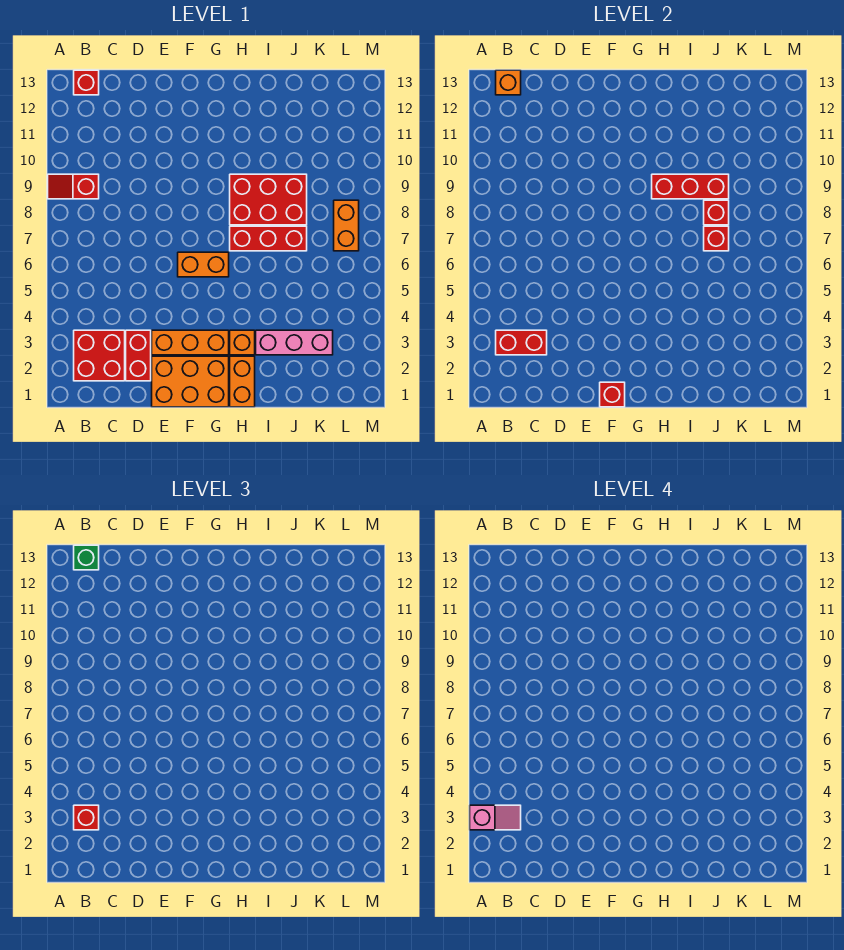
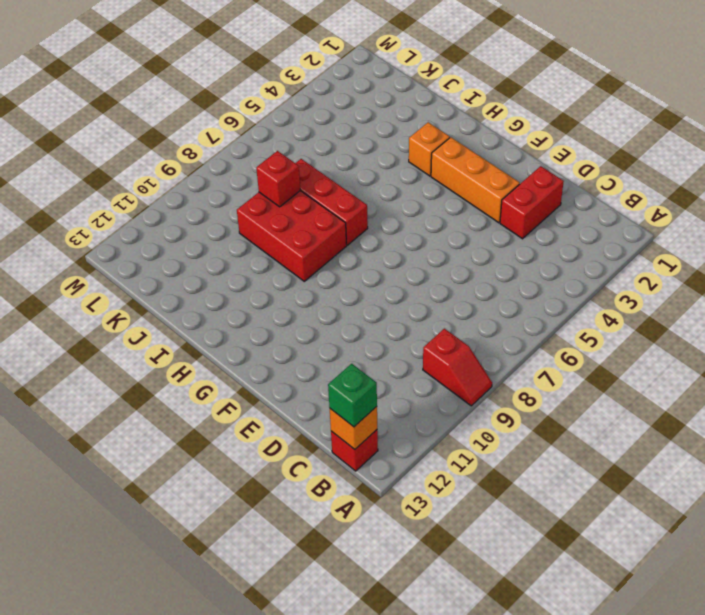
none -> red brick B2:C3 level 1
none -> orange brick E1:G2 level 1
none -> orange brick F6:G6 level 1

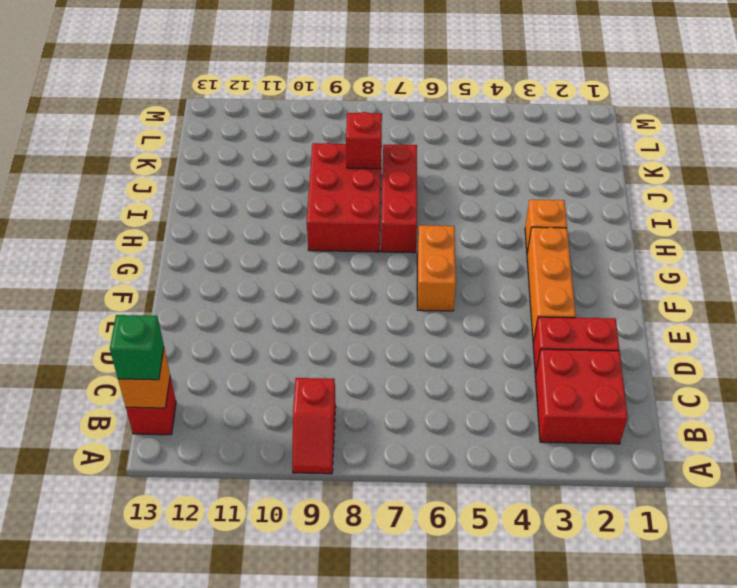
none -> orange brick E1:G2 level 1
none -> orange brick H1:H2 level 1
none -> pink brick I3:K3 level 1

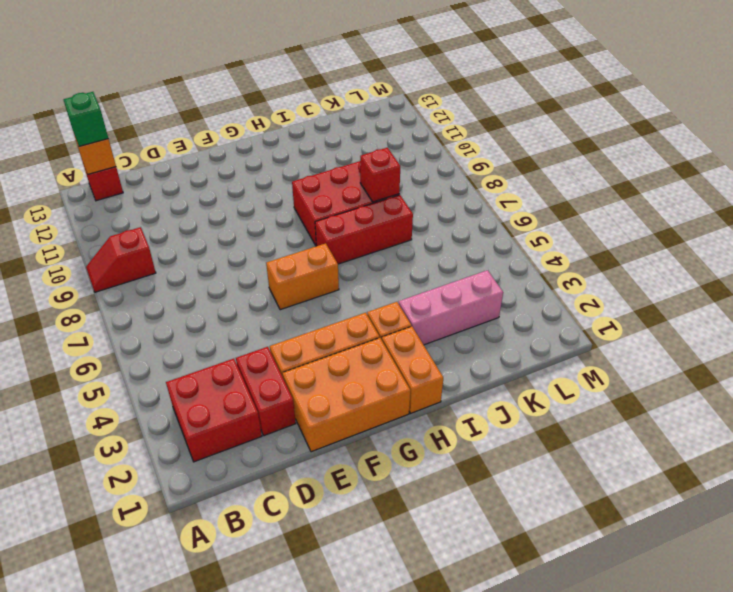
none -> orange brick L7:L8 level 1
none -> red brick B3:C3 level 2
none -> red brick F1 level 2

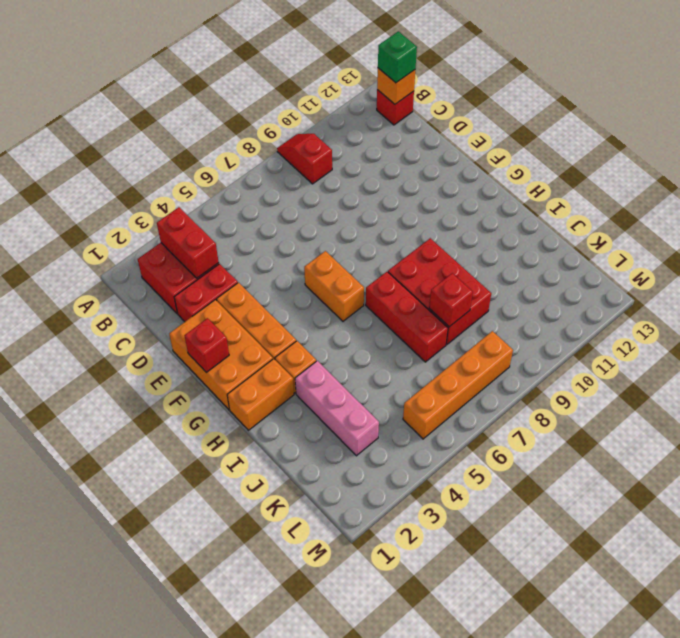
orange brick L5:L8 level 1 -> orange brick L7:L8 level 1
none -> red brick H9:J9 level 2
none -> red brick J7 level 2
none -> red brick B3 level 3

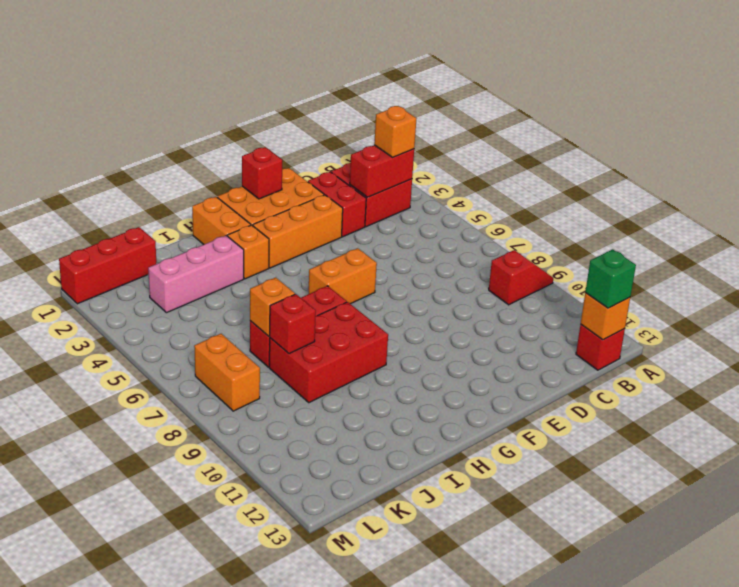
orange brick B3 level 3 -> red brick B3 level 3
orange brick J7 level 2 -> red brick J7 level 2
red brick K1:M1 level 1 -> red brick H9:J9 level 2
none -> pink slope A3:B3 level 4 top A

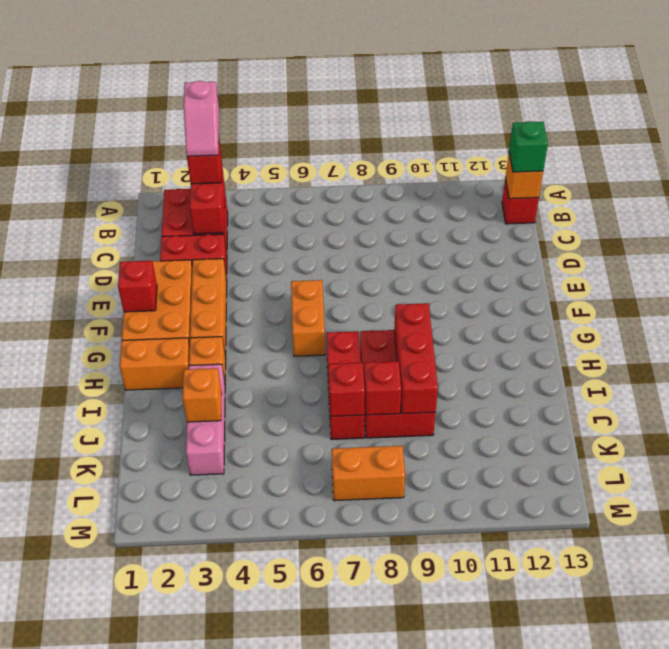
orange brick J3 level 2 -> none
none -> red slope A9:B9 level 1 top B

